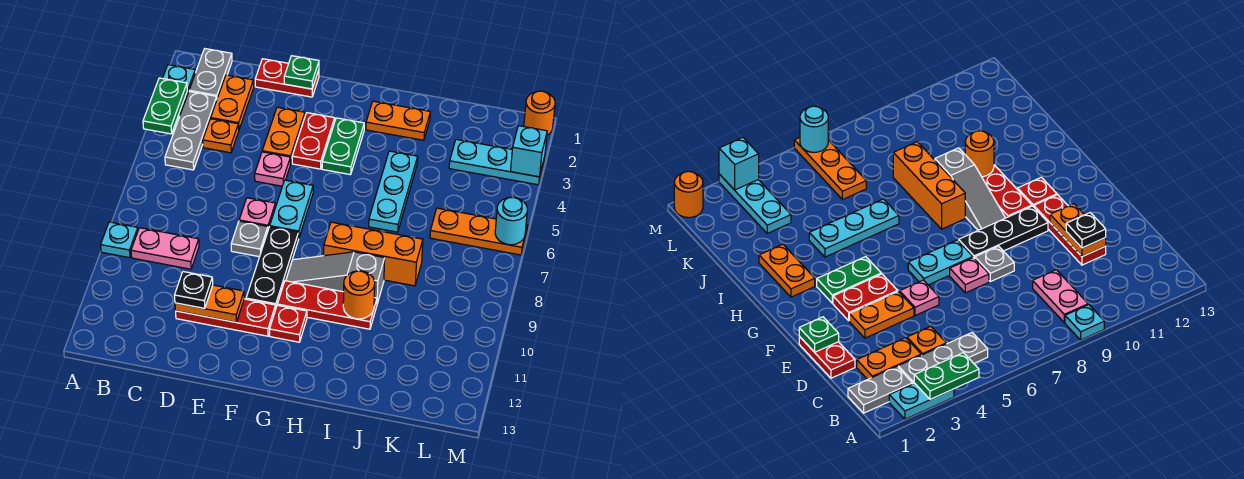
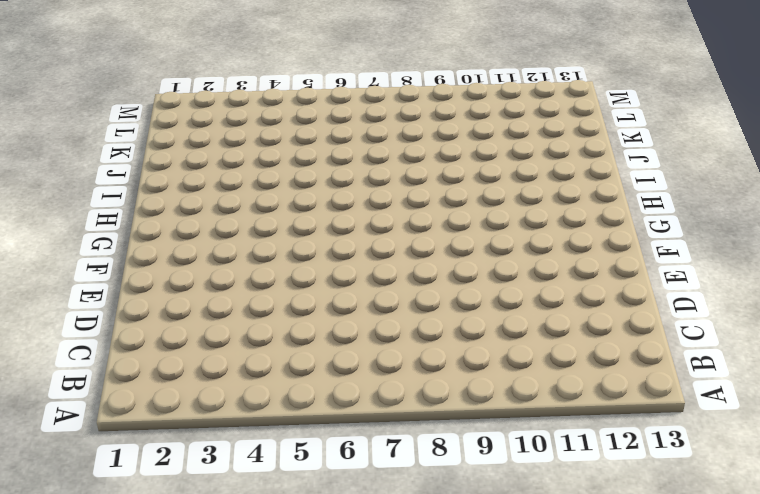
none -> cyan plate A2:A3 level 1
none -> cyan plate A9 level 1
none -> grey plate B1:B2 level 1
none -> grey plate B3:B5 level 1

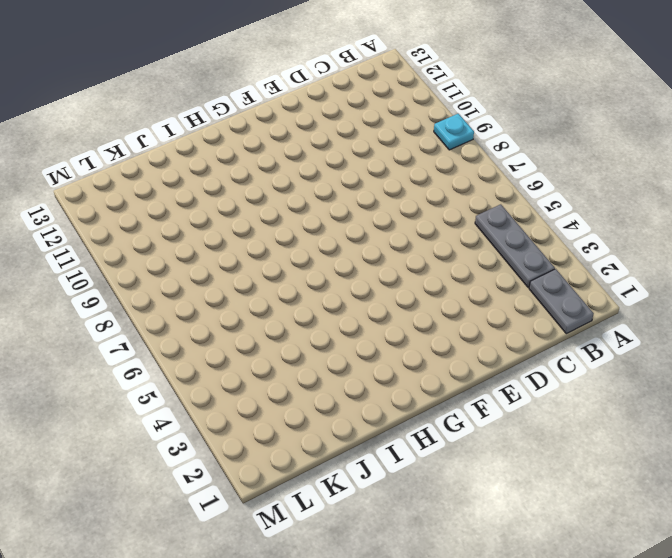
none -> cyan plate A2:A3 level 1
none -> pink plate B9:C9 level 1
none -> orange plate C2:C3 level 1
none -> orange plate C4 level 1

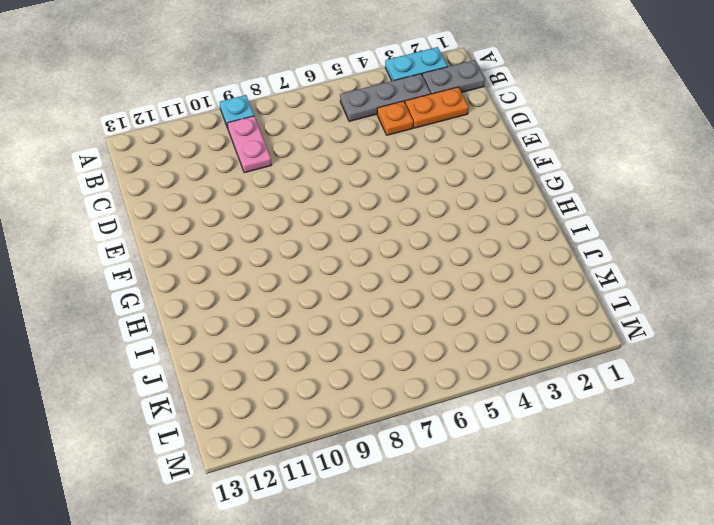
none -> red plate D1:E1 level 1
none -> red plate D11:F11 level 1
none -> orange plate E3:E4 level 1
none -> pink plate E5 level 1

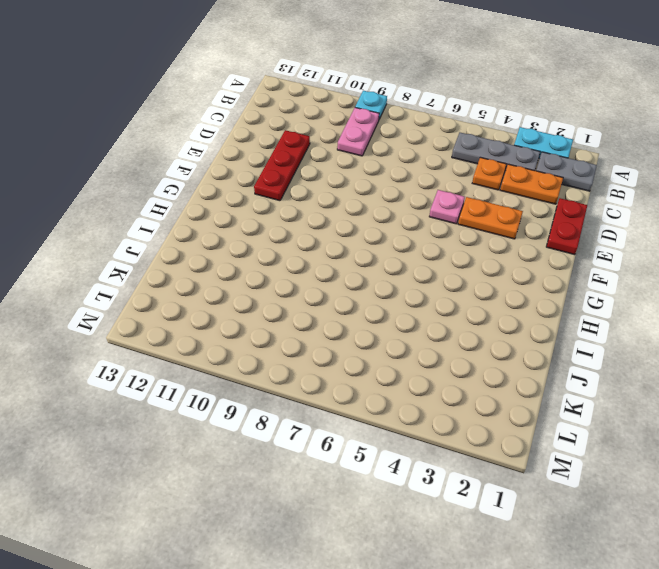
none -> pink plate E7 level 1
none -> grey plate E8 level 1
none -> red plate F3:F4 level 1
none -> cyan plate F6:F7 level 1

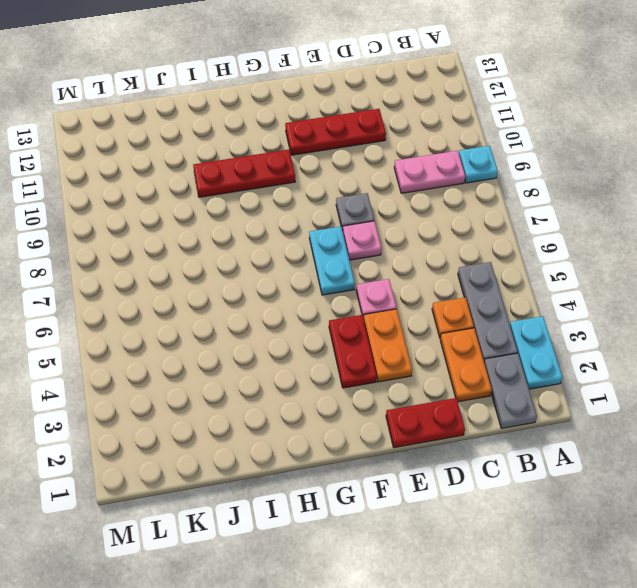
none -> black plate F8:F10 level 1
none -> green plate G3:G4 level 1
none -> grey slope G9:I9 level 1 top I
none -> red plate G11 level 1

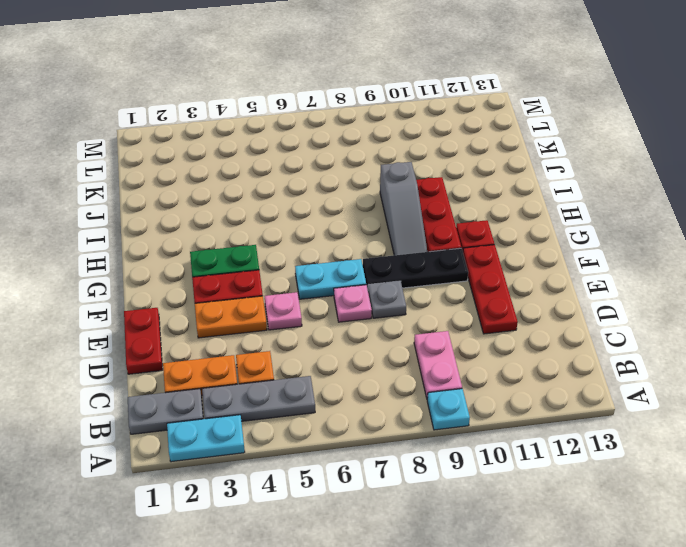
none -> orange plate H2:I2 level 1
none -> orange brick H8:J8 level 1
none -> cyan plate I4:I6 level 1
none -> cyan plate K3:M3 level 1

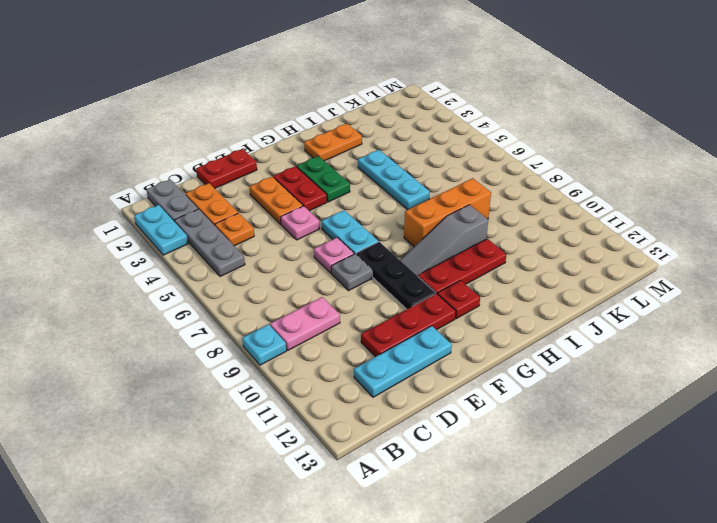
cyan plate C12:E12 level 1 -> cyan plate K3:M3 level 1
none -> orange plate K6:M6 level 1
none -> orange round brick M1 level 1
none -> green plate A3:A4 level 2
none -> orange plate D11:E11 level 2

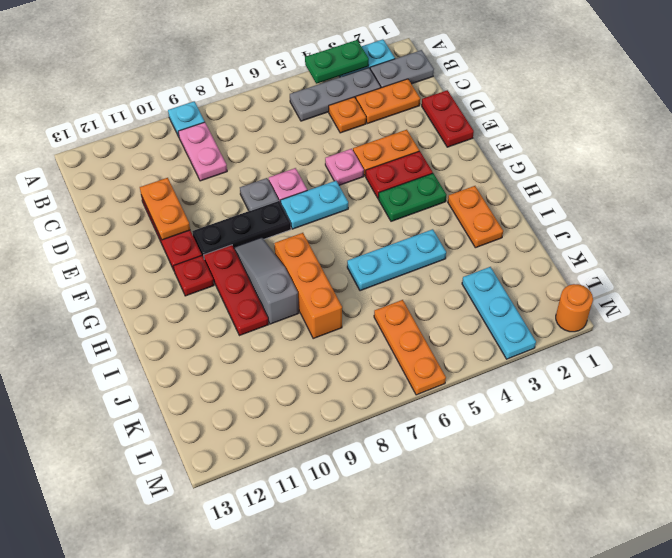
none -> green plate E1 level 2
none -> orange round brick I10 level 2
none -> cyan brick M3 level 2
none -> cyan round brick M6 level 2

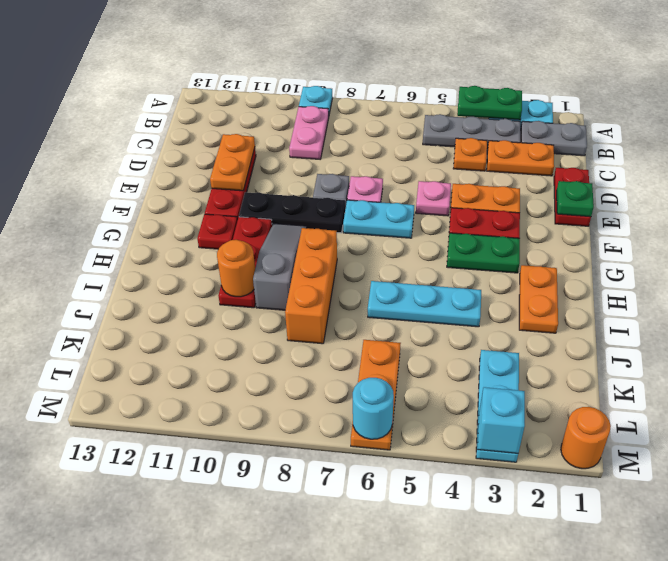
none -> black plate D11 level 3

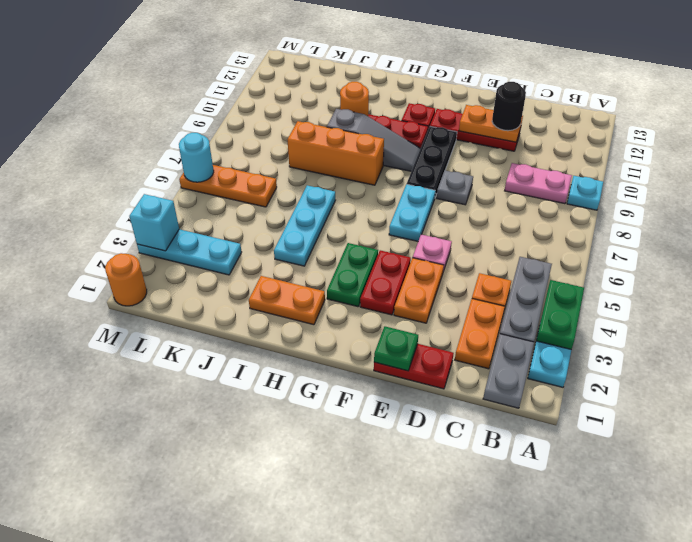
black round brick D11 level 3 -> black plate D11 level 3
none -> pink plate E7 level 1

